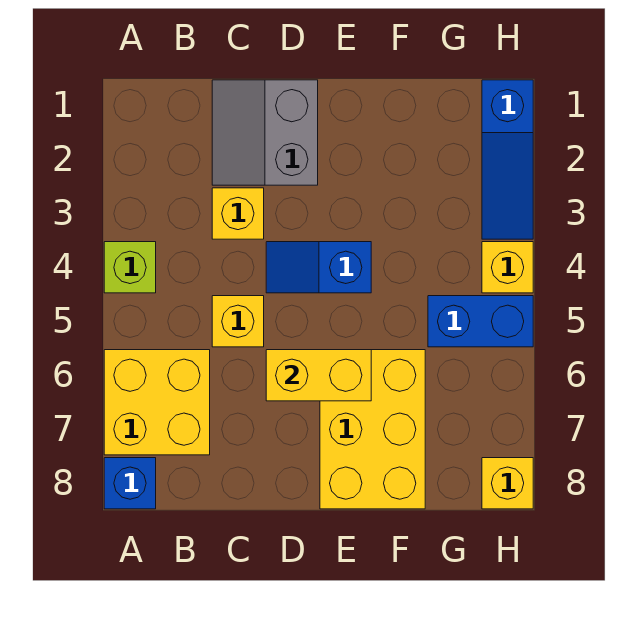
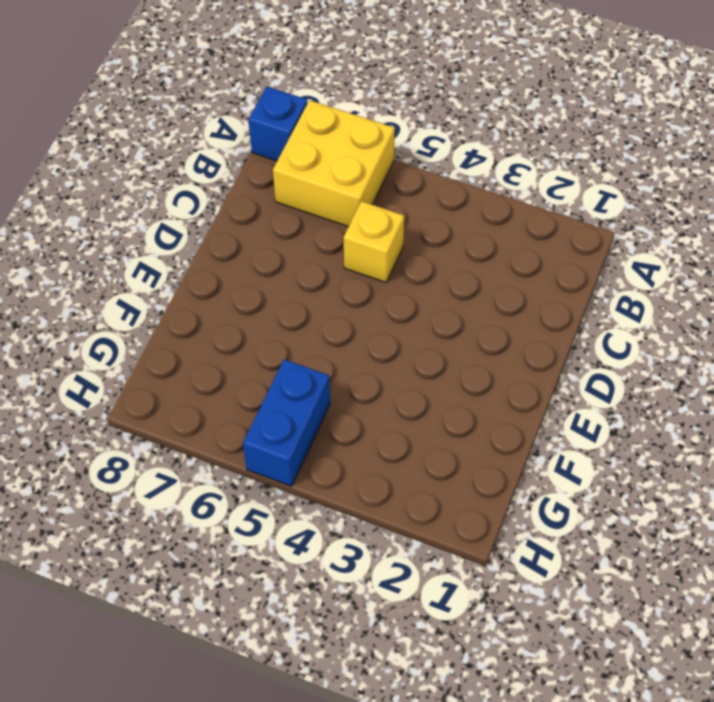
none -> lime brick A4 level 1
none -> grey slope C1:D2 level 1 top D
none -> yellow brick C3 level 1

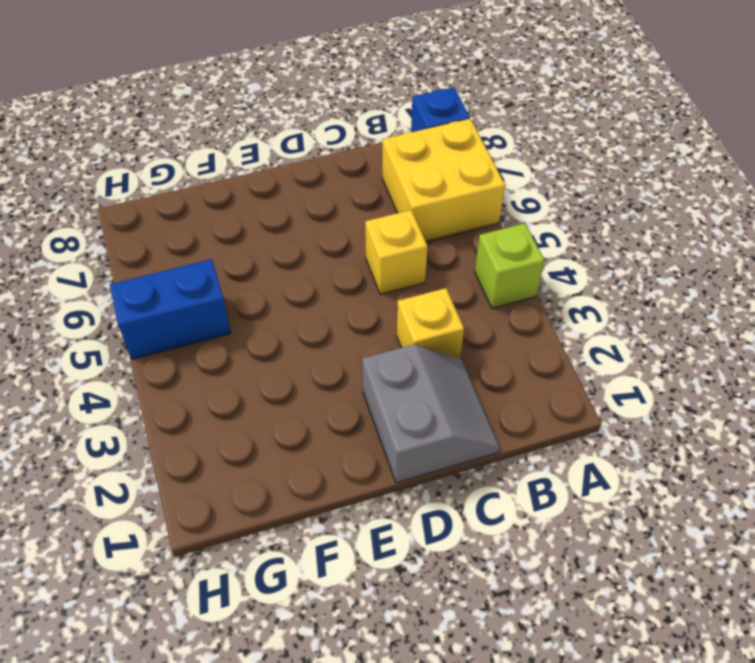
none -> blue slope D4:E4 level 1 top E
none -> yellow brick E6:F8 level 1
none -> blue slope H1:H3 level 1 top 1

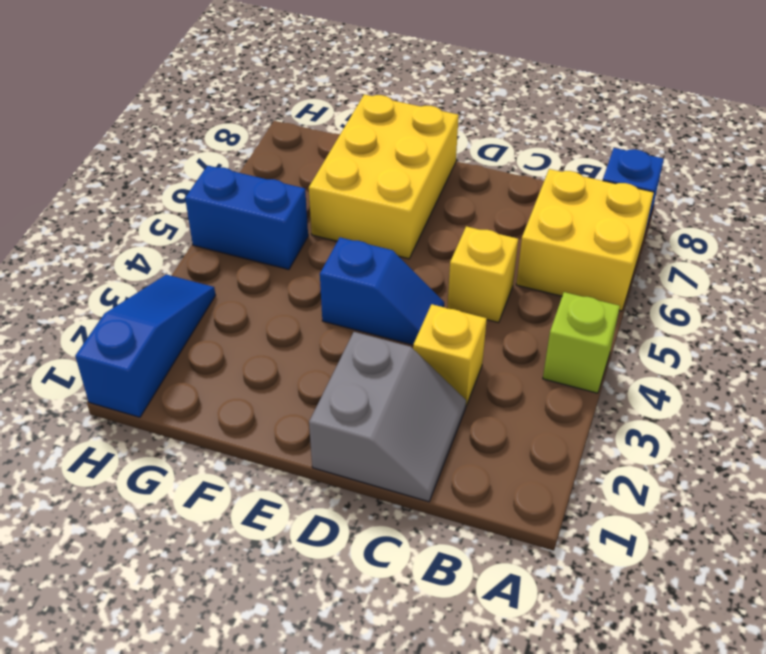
none -> yellow brick H4 level 1
none -> yellow brick H8 level 1
none -> yellow brick D6:E6 level 2

